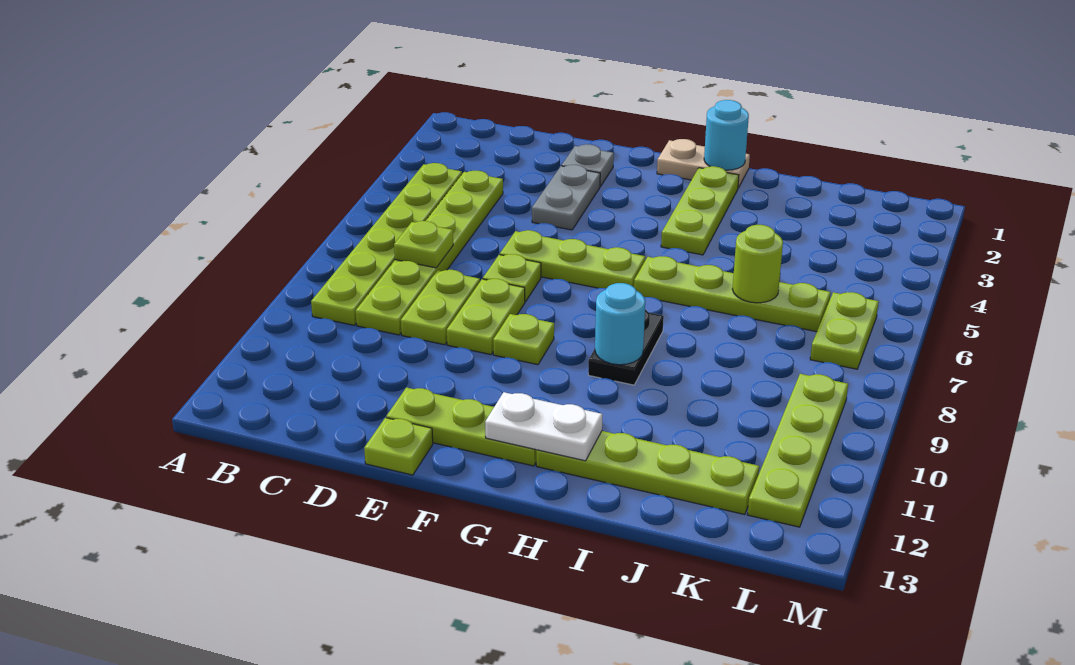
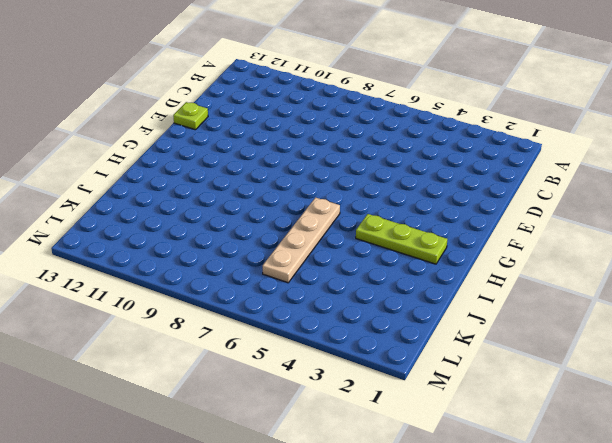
tan plate H6:K6 level 1 -> lime plate H6:K6 level 1
none -> lime plate B4:B9 level 1
none -> lime plate C4:C9 level 1
none -> lime plate D8:D9 level 1

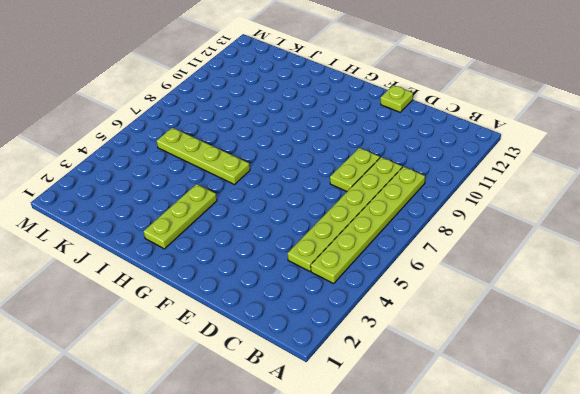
none -> grey plate E2 level 1
none -> grey plate E3:E4 level 1
none -> lime plate E6:G6 level 1

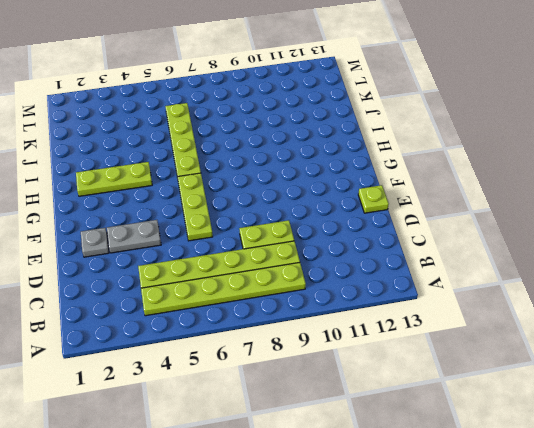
none -> lime plate E7 level 1
none -> lime plate E8:E9 level 1
none -> lime plate E12:G12 level 1

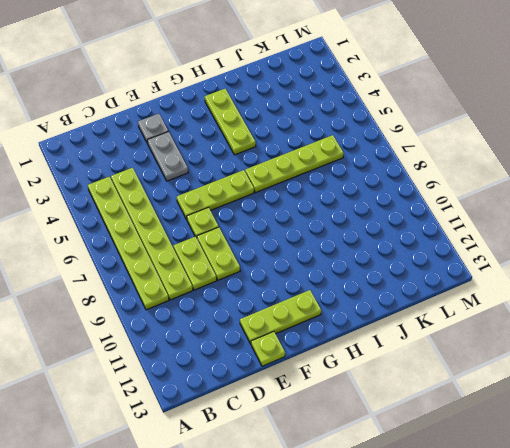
none -> lime plate F9 level 1
none -> tan plate G1:H1 level 1
none -> black plate H8:H9 level 1

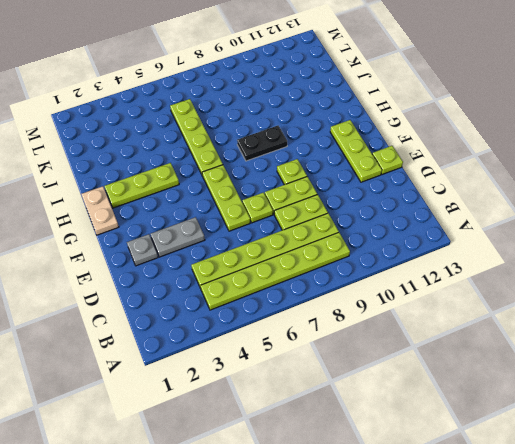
none -> lime plate H12:K12 level 1
none -> lime plate L6:L7 level 1
none -> lime plate L9:L12 level 1

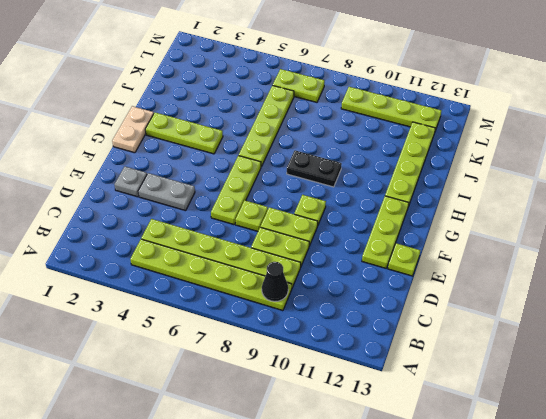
black cone B9 level 2 -> none
none -> lime plate C7 level 2
none -> white plate G12:H12 level 2
none -> cyan round brick H1 level 2

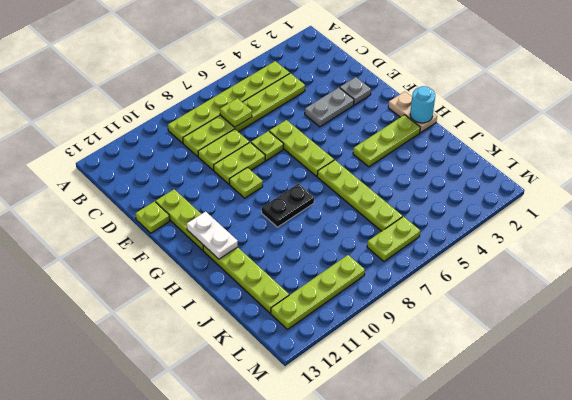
none -> cyan round brick H9 level 2
none -> lime round brick J6 level 2

